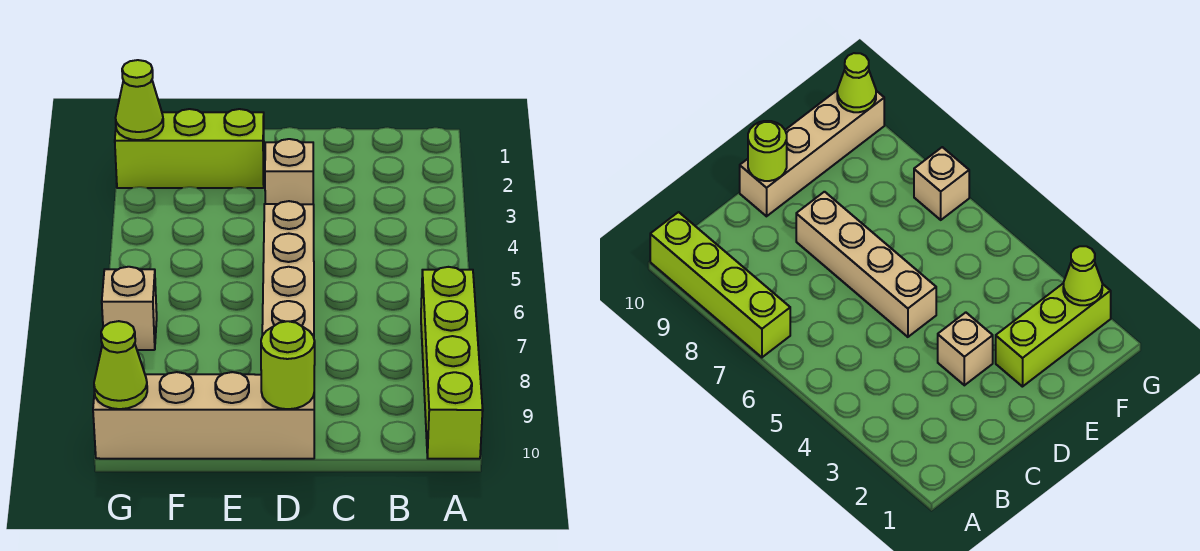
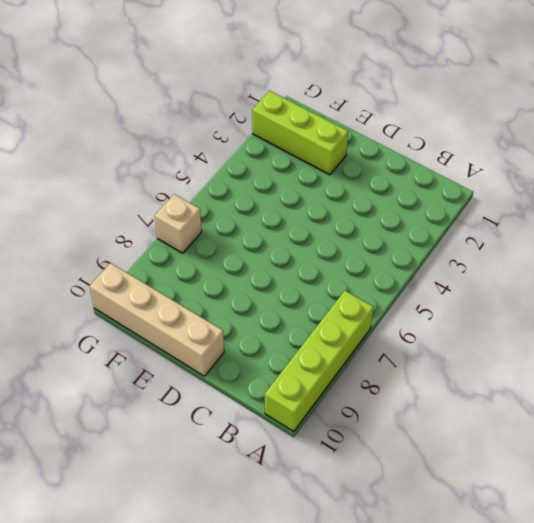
none -> tan brick D3 level 1
none -> tan brick D5:D8 level 1

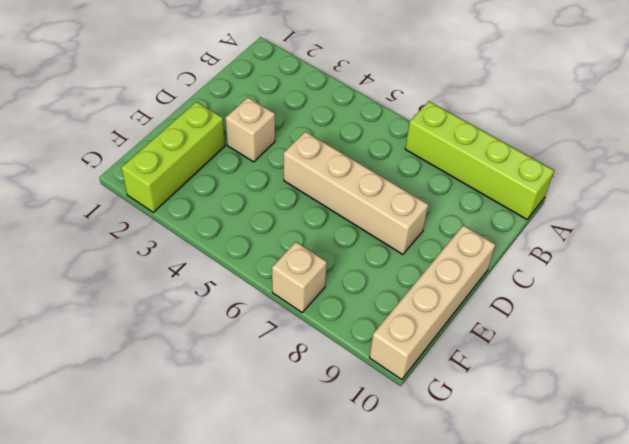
none -> lime round brick D10 level 2
none -> lime cone G2 level 2

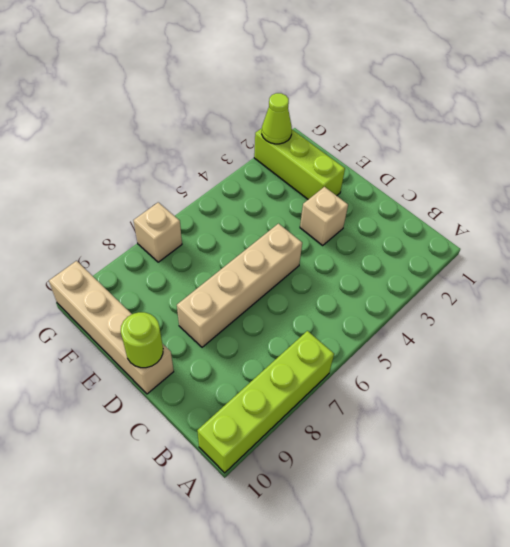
none -> lime cone G10 level 2

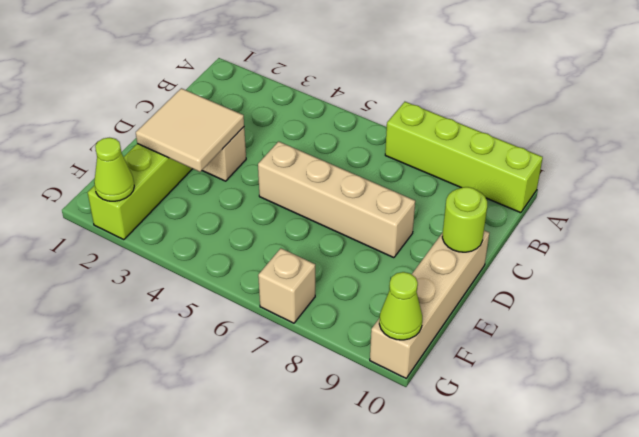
tan tile D2:E3 level 2 -> none

